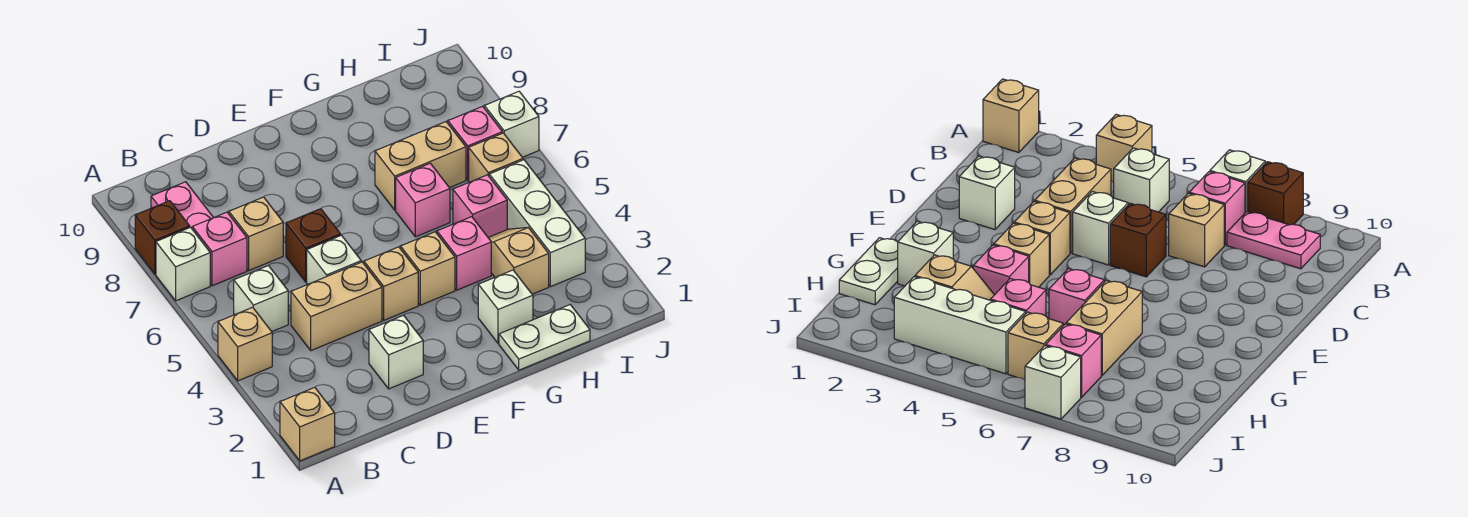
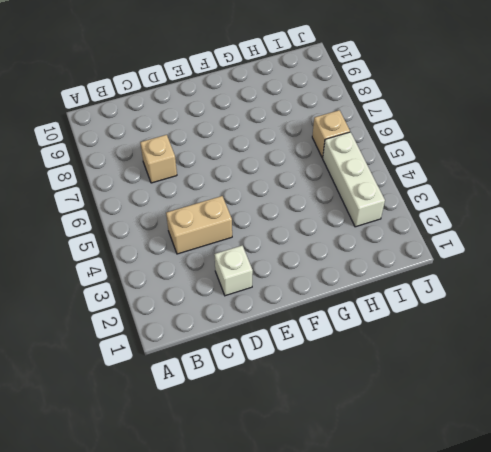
none -> tan brick A1 level 1
none -> tan brick A4 level 1
none -> white brick A7 level 1

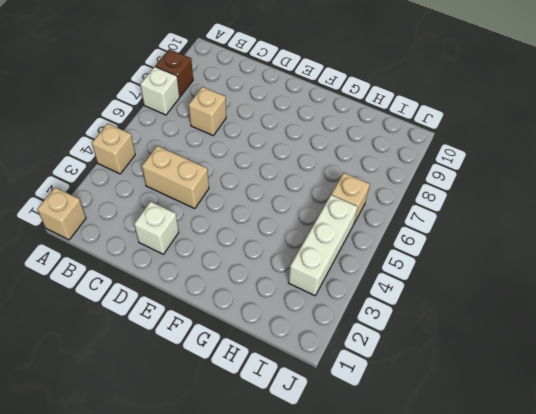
none -> white brick B5 level 1
none -> pink brick B7 level 1
none -> pink plate B8:B9 level 1

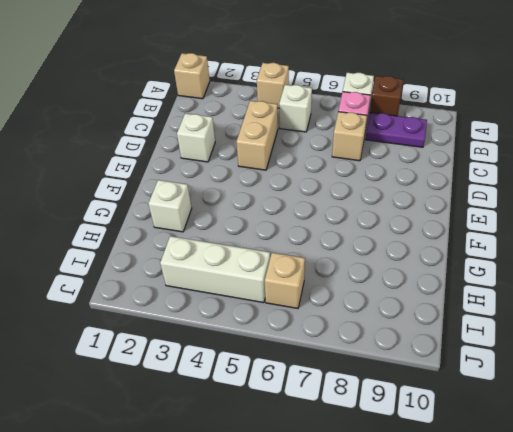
purple plate B8:B9 level 1 -> pink plate B8:B9 level 1
none -> white brick D5 level 1
none -> brown brick D6 level 1
none -> tan brick E4 level 1

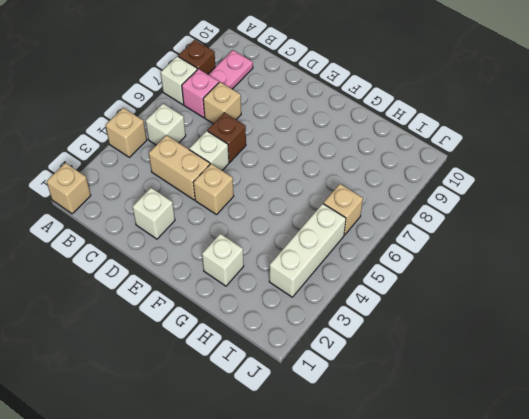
none -> tan brick F4 level 1
none -> white plate G1:H1 level 1
none -> pink brick G4 level 1

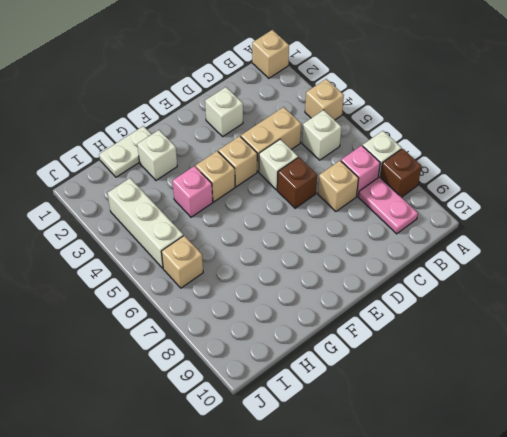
none -> pink brick G6 level 1
none -> tan brick G7:H7 level 1
none -> tan slope H3:H4 level 1 top 3

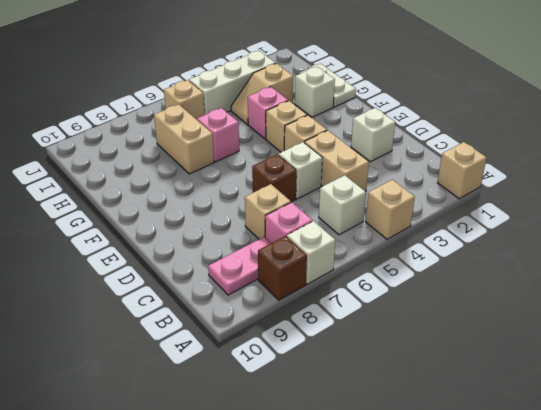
none -> pink brick H5 level 1
none -> pink brick I7 level 1
none -> white brick J7 level 1

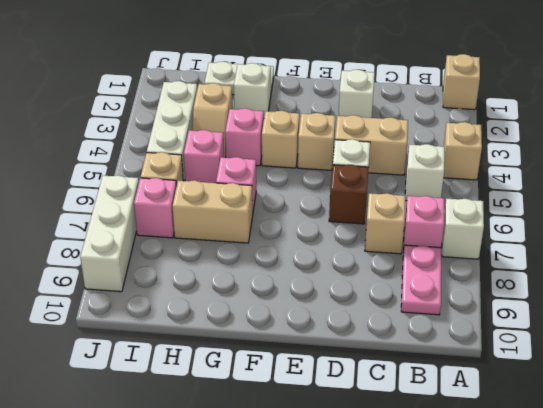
white brick J7:J9 level 1 -> white brick J7 level 1
none -> brown brick A8 level 1

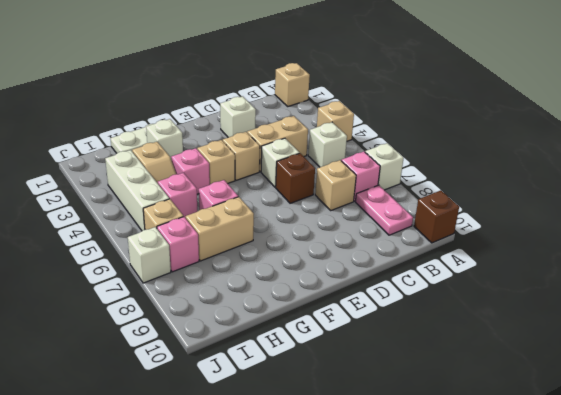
brown brick A10 level 1 -> brown brick A8 level 1

